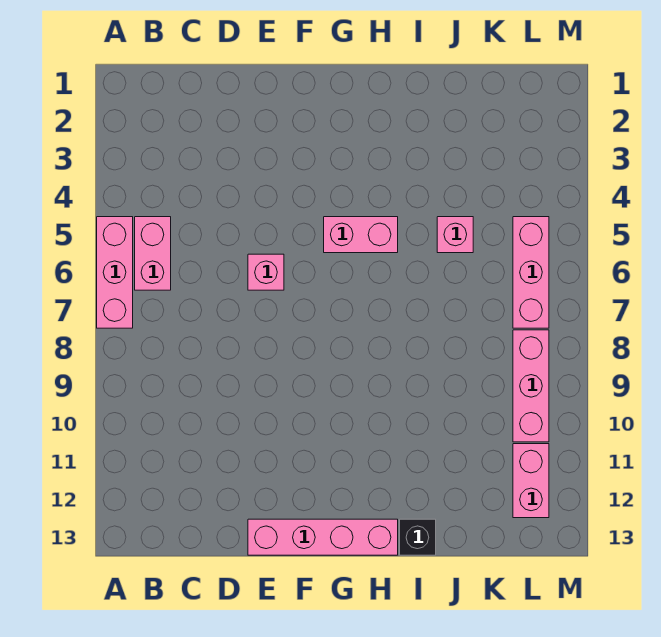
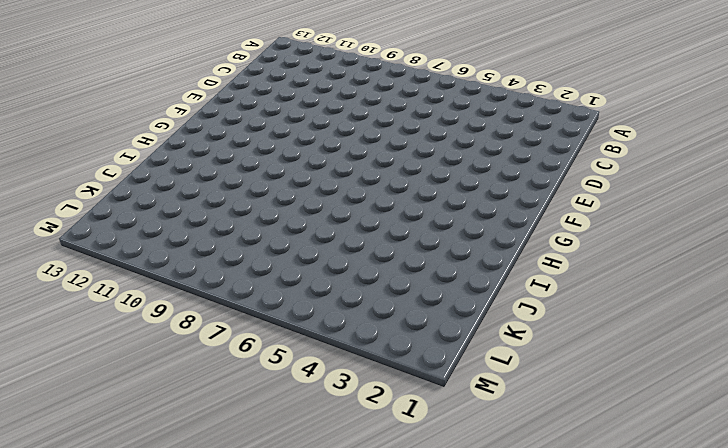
none -> pink brick A5:A7 level 1
none -> pink brick B5:B6 level 1

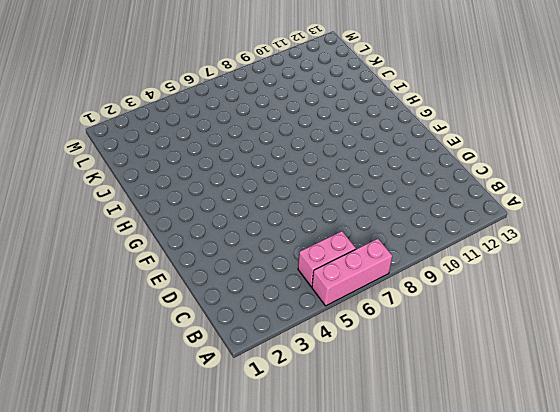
none -> pink brick E6 level 1
none -> pink brick E13:H13 level 1

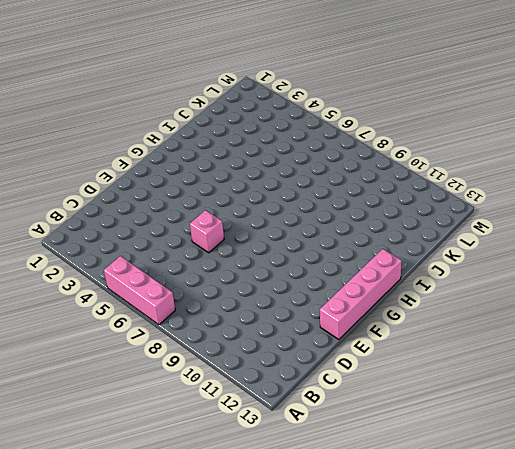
none -> pink brick B5:B6 level 1
none -> pink brick G5:H5 level 1

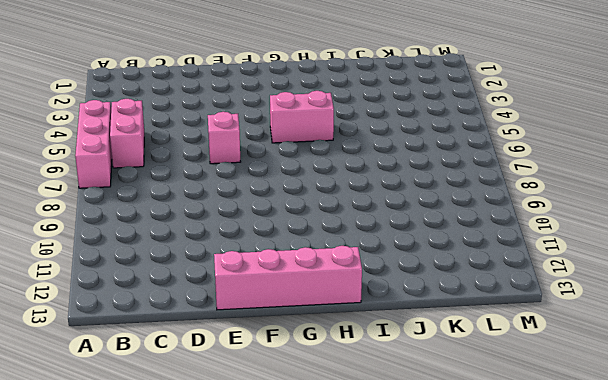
none -> black brick I13 level 1
none -> pink brick J5 level 1

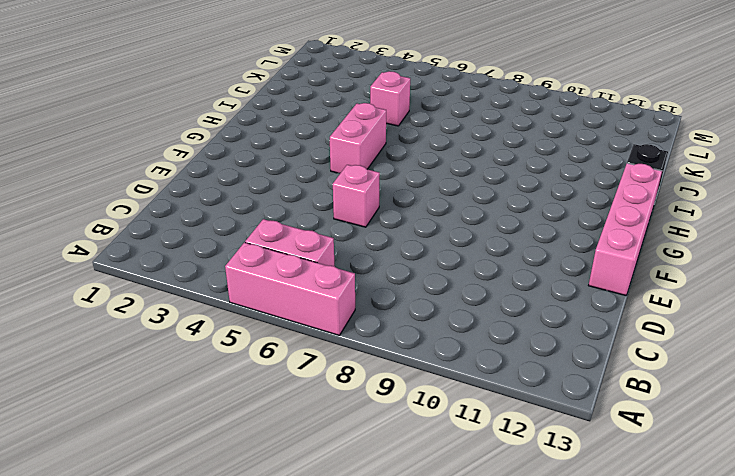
none -> pink brick L5:L7 level 1
none -> pink brick L8:L10 level 1

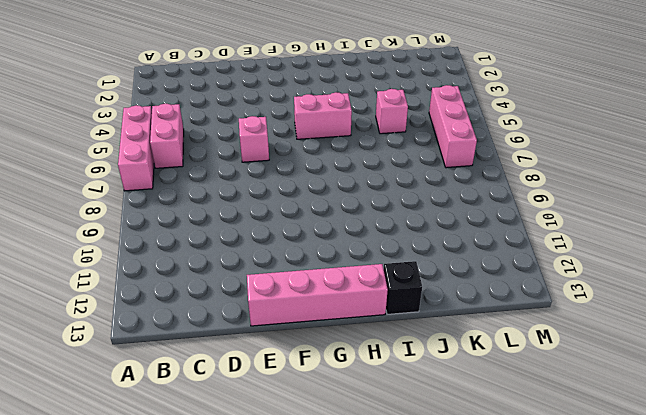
none -> pink brick L8:L10 level 1
none -> pink brick L11:L12 level 1

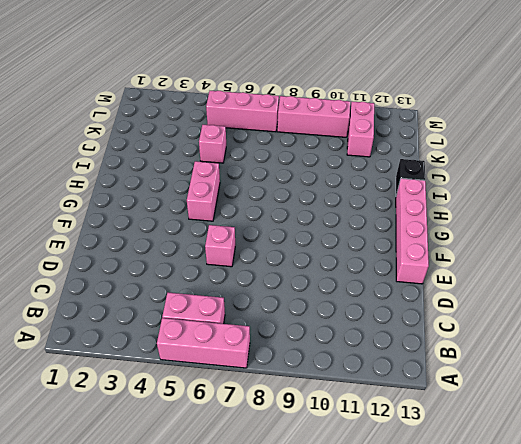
pink brick K11:L11 level 1 -> pink brick L11:L12 level 1

